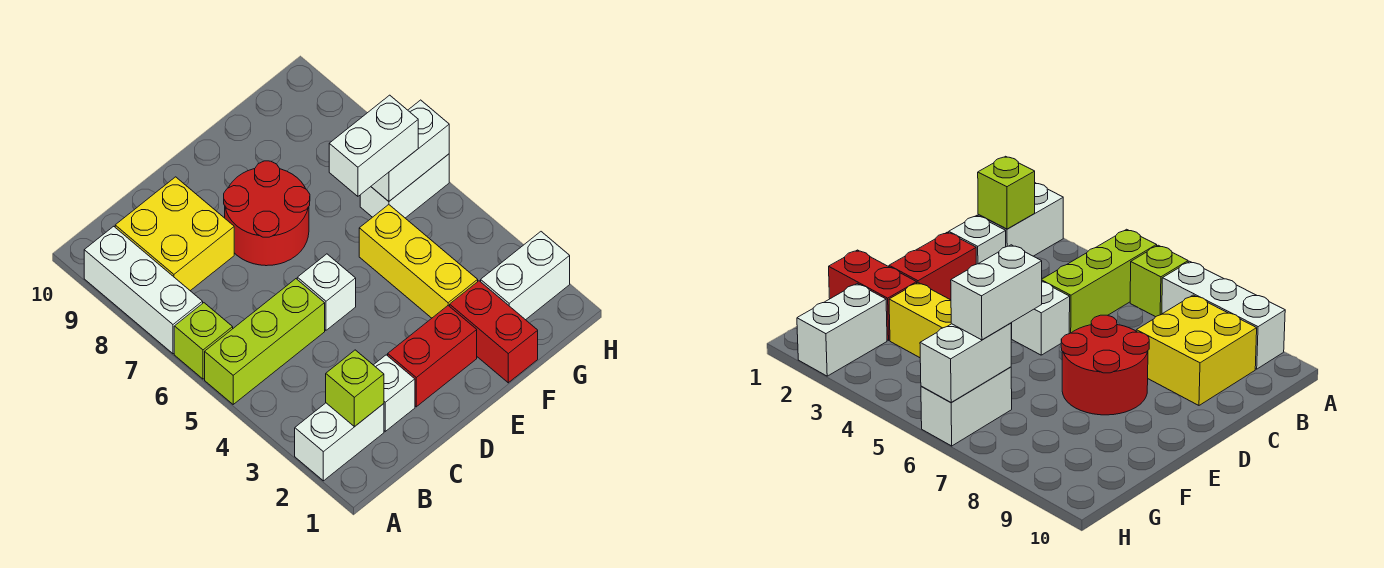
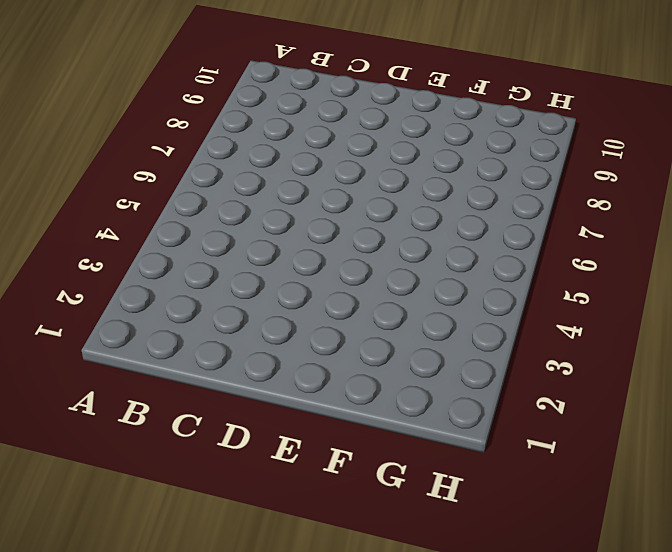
none -> white brick A2:B2 level 1
none -> lime brick A5:C5 level 1
none -> lime brick A6 level 1

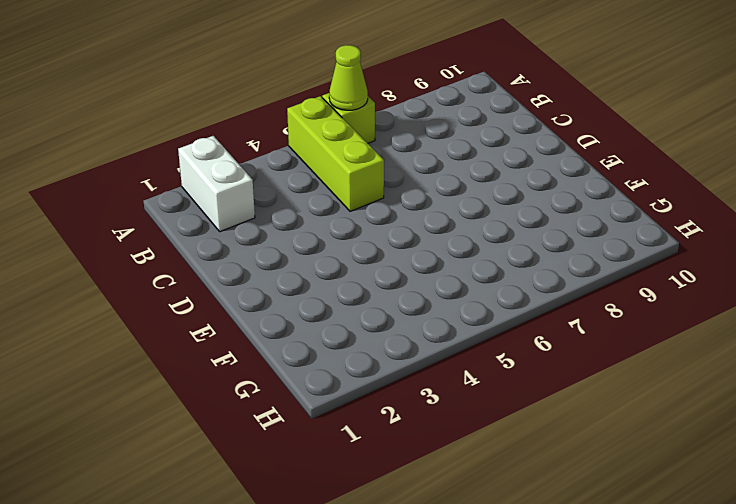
lime cone A6 level 2 -> none
none -> white brick A7:A9 level 1
none -> yellow brick B8:C9 level 1
none -> white brick C2 level 1

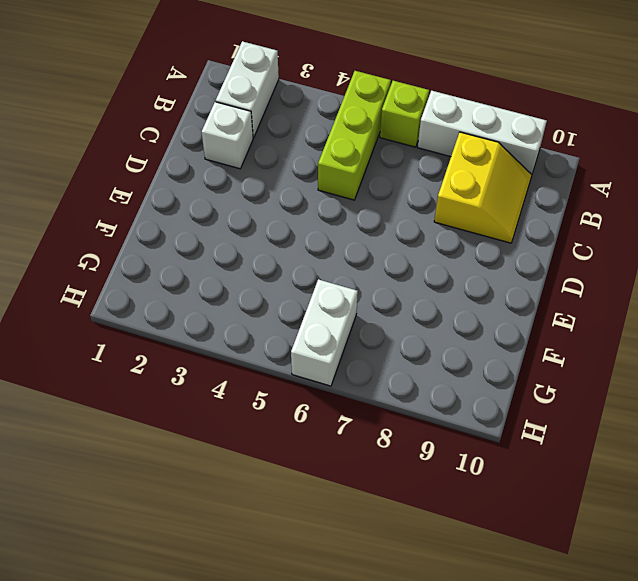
yellow slope B8:C9 level 1 top 8 -> yellow brick B8:C9 level 1
none -> red brick D2:E2 level 1
none -> white brick D5 level 1
none -> red round brick D7:E8 level 1

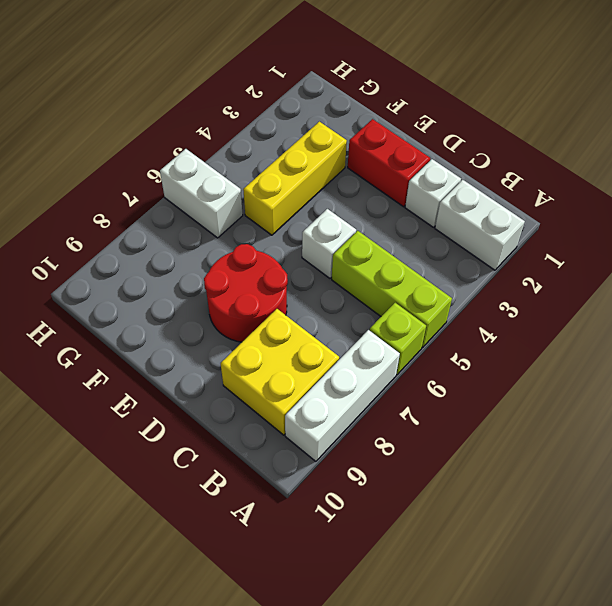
none -> red brick F1:F2 level 1
none -> white brick G2:H2 level 1
none -> lime brick B2 level 2

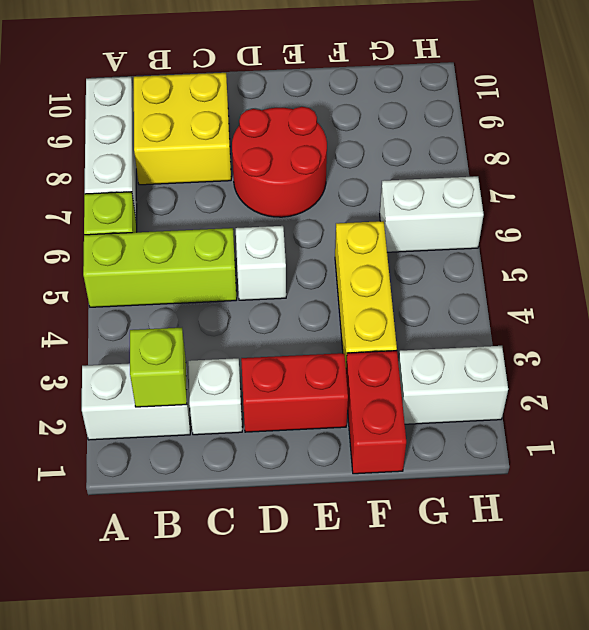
none -> white brick G6:H6 level 2
none -> white brick F6:G6 level 3

